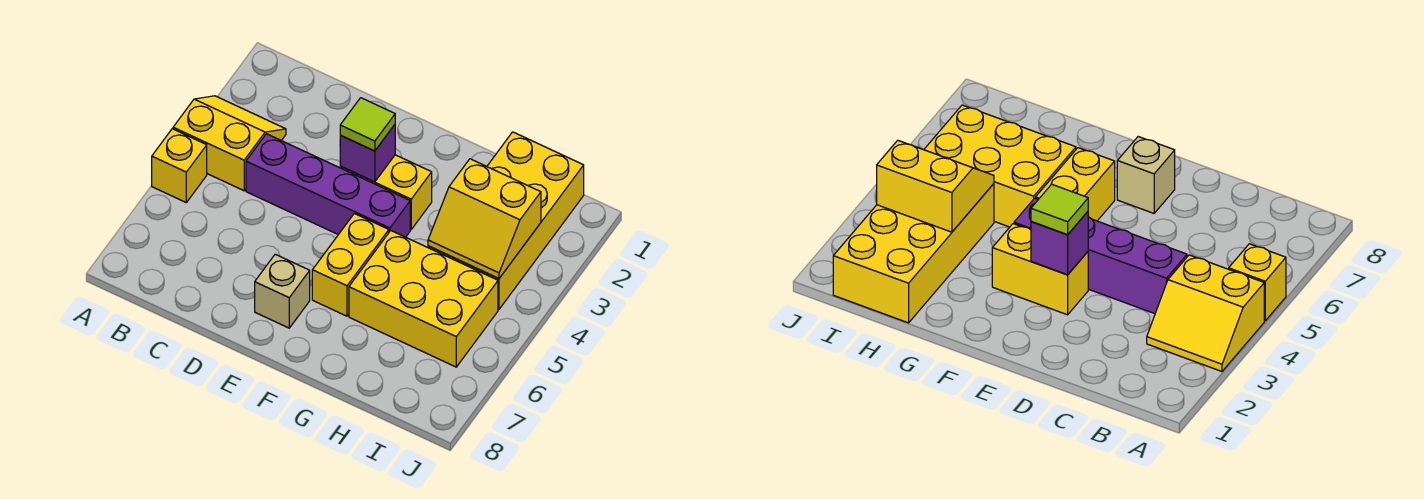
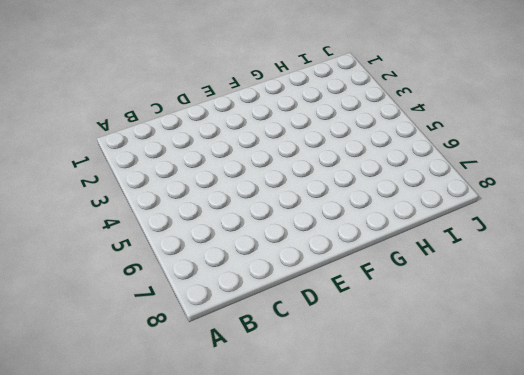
none -> yellow slope A3:B4 level 1 top 4
none -> yellow brick A5 level 1

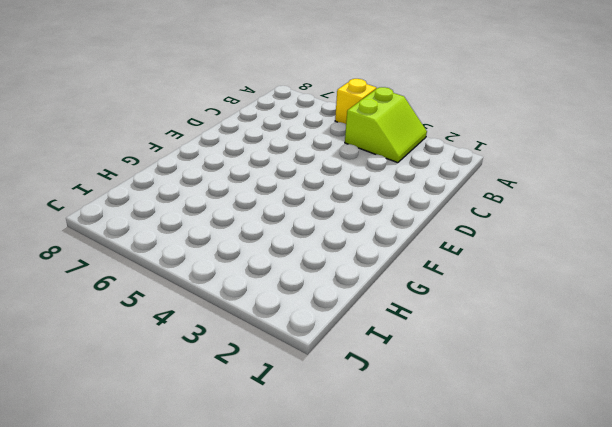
lime slope A3:B4 level 1 top 4 -> yellow slope A3:B4 level 1 top 4
none -> purple brick C4:F4 level 1
none -> yellow brick E3:F3 level 1

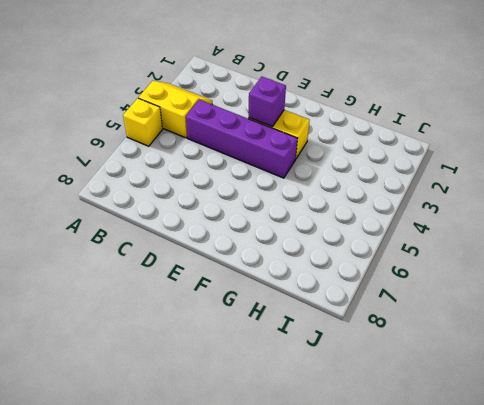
none -> tan brick E7 level 1
none -> yellow brick F5:F6 level 1

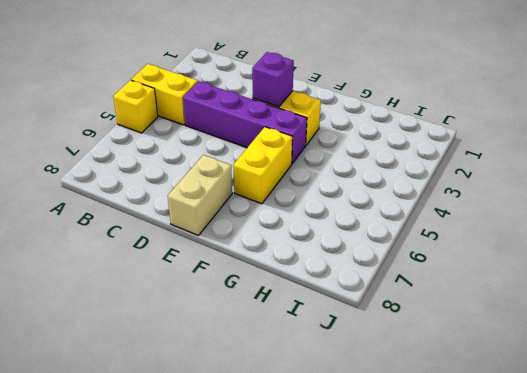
tan brick E7:E8 level 1 -> tan brick E7 level 1
none -> yellow brick G5:I6 level 1
none -> yellow brick H1:I4 level 1

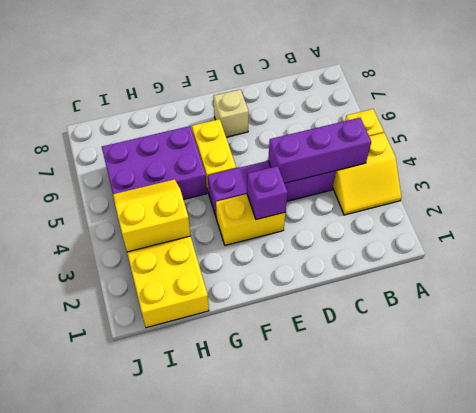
purple brick B4:D4 level 2 -> none
purple brick G5:I6 level 1 -> yellow brick G5:I6 level 1
none -> lime tile E3 level 3

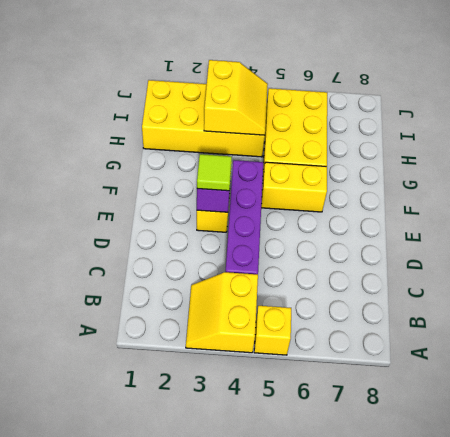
none -> tan brick E7 level 1

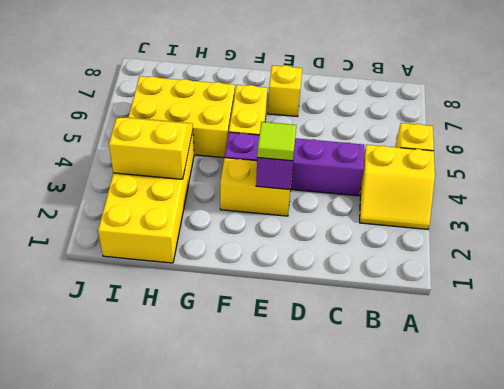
yellow brick E7 level 1 -> tan brick E7 level 1

